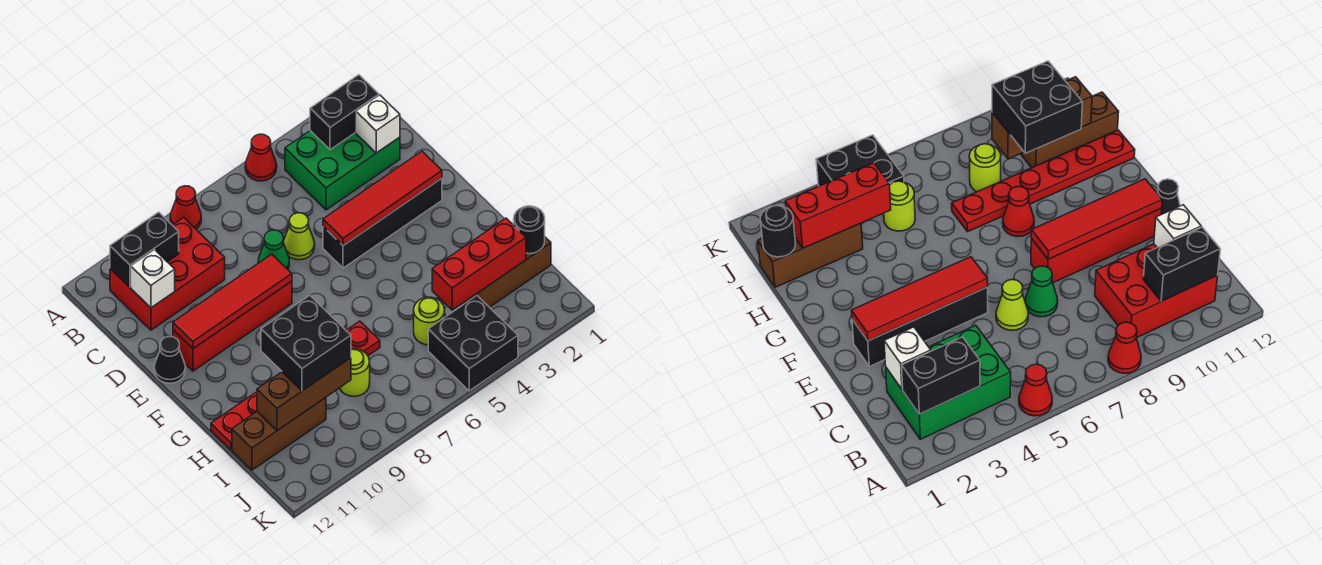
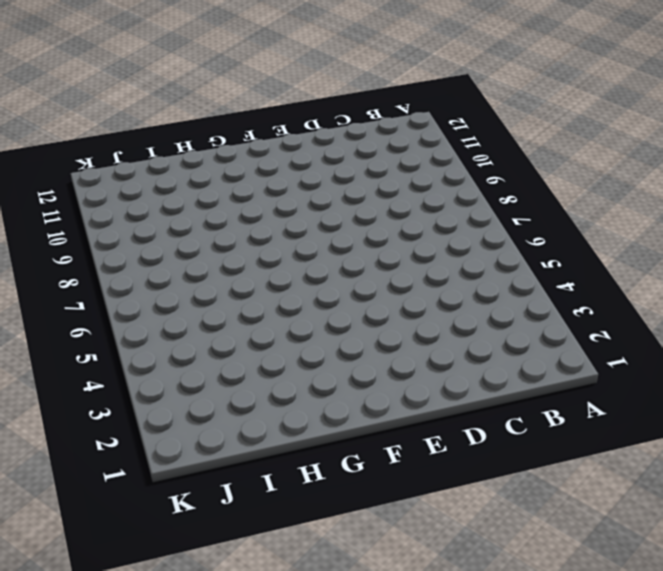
none -> red cone A5 level 1
none -> red cone A8 level 1
none -> green brick B2:C4 level 1

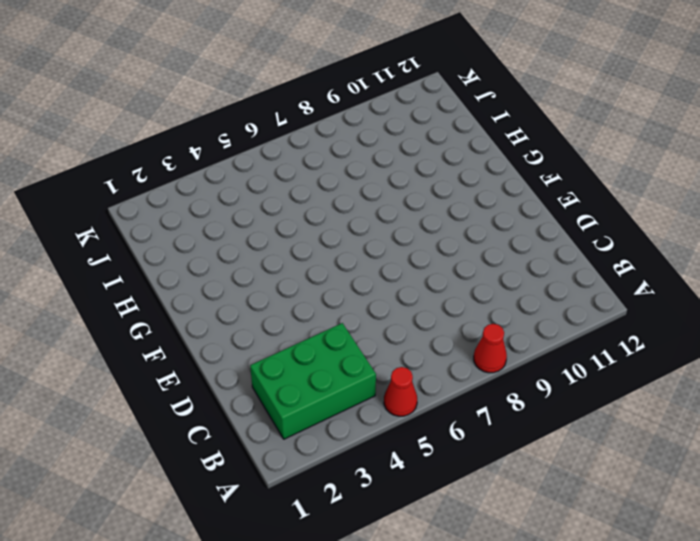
none -> red brick B9:C11 level 1
none -> lime cone D6 level 1
none -> green cone D7 level 1

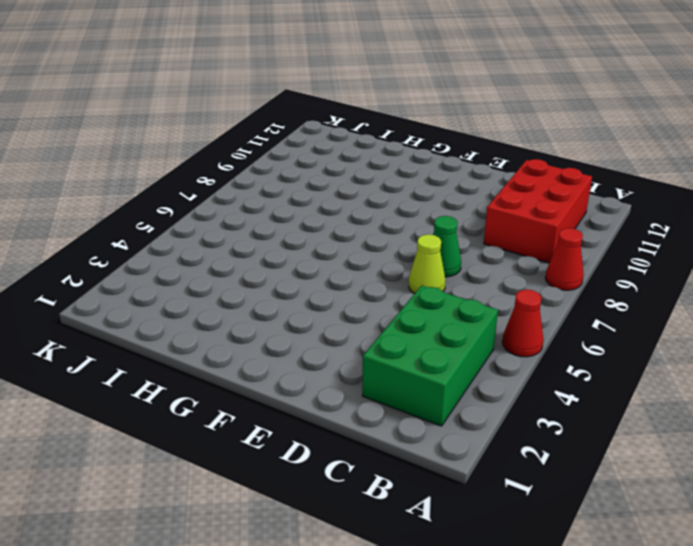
none -> black brick E2:E5 level 1
none -> red brick E8:E11 level 1
none -> black cone E12 level 1

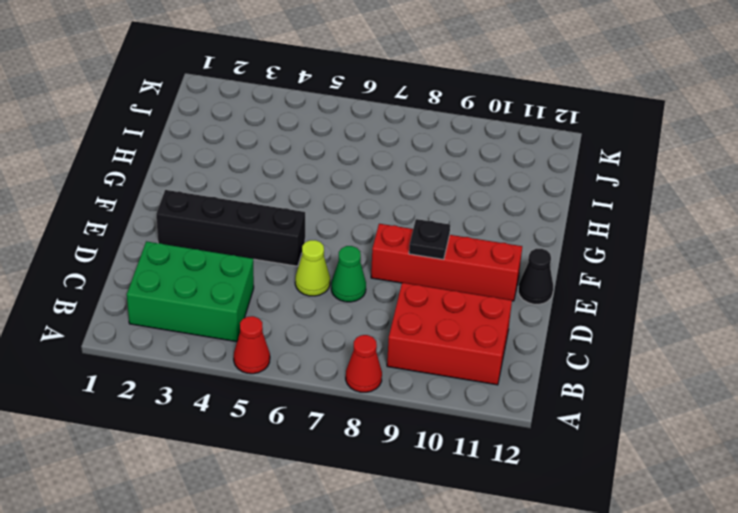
black plate E9 level 2 -> red tile E8:E11 level 2
none -> red cone G8 level 1
none -> red plate H7:H12 level 1
none -> brown brick I1:I3 level 1

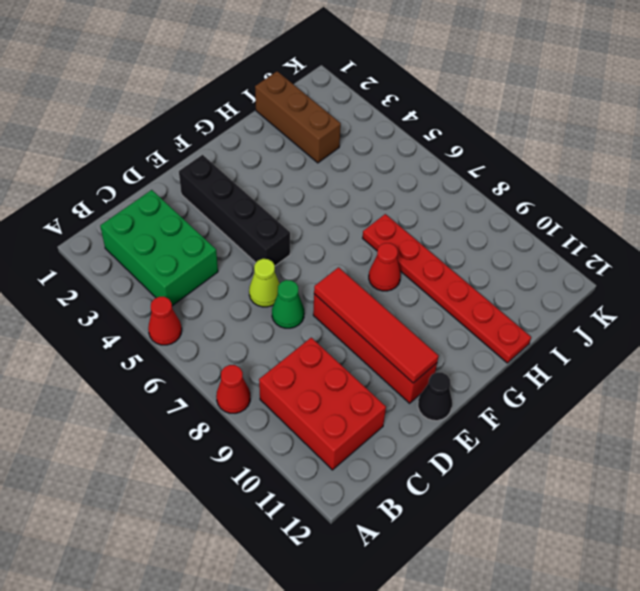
none -> lime round brick I5 level 1
none -> lime round brick I8 level 1
none -> brown brick I10:I12 level 1

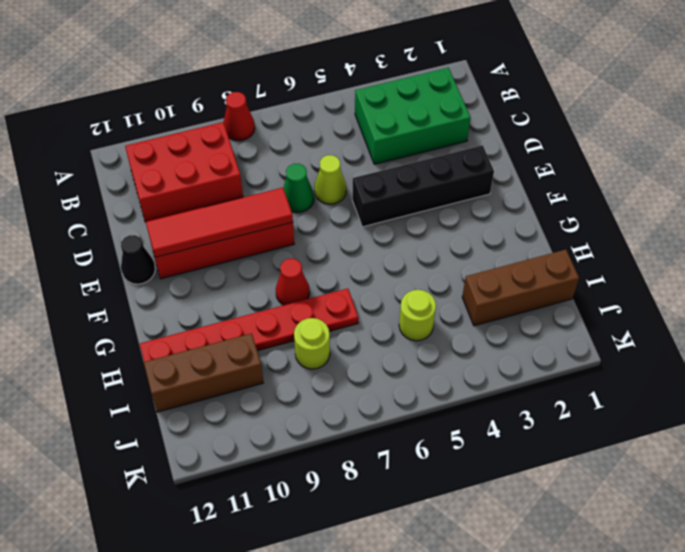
none -> red cone A5 level 1
none -> black brick J4:K5 level 1
none -> black brick B2:B3 level 2

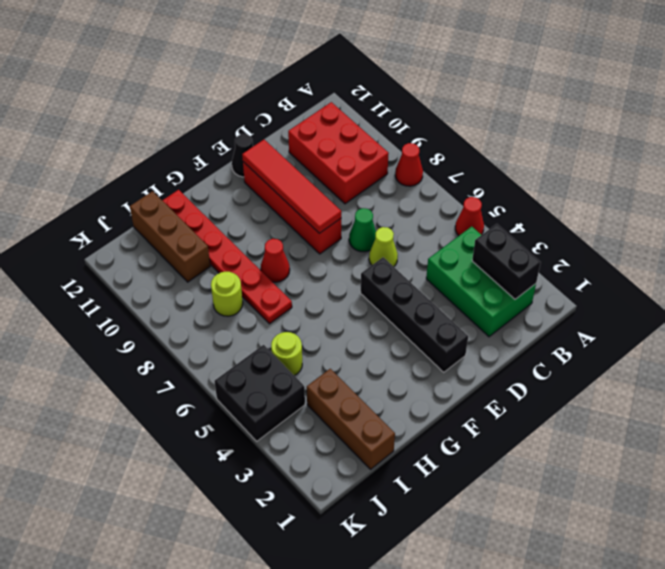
none -> black brick B10:B11 level 2
none -> white brick C2 level 2
none -> white brick C11 level 2

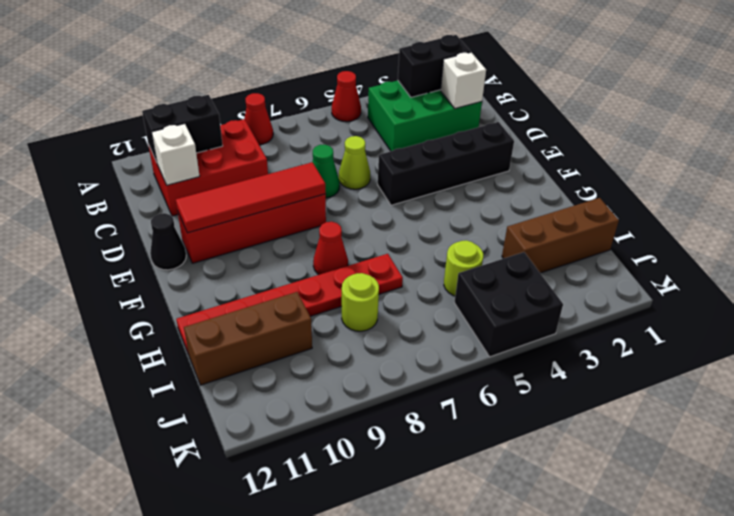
none -> red tile E2:E5 level 2
none -> black round brick I1 level 2
none -> red brick I2:I4 level 2

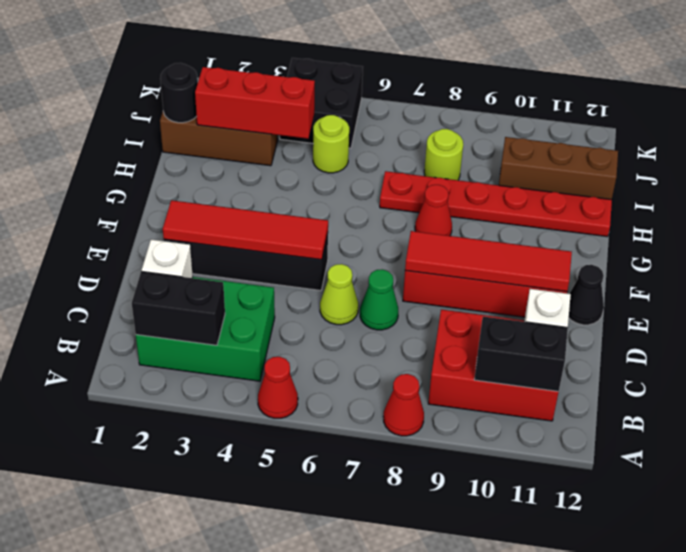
none -> brown brick I9:I11 level 2
none -> black brick H9:I10 level 3

